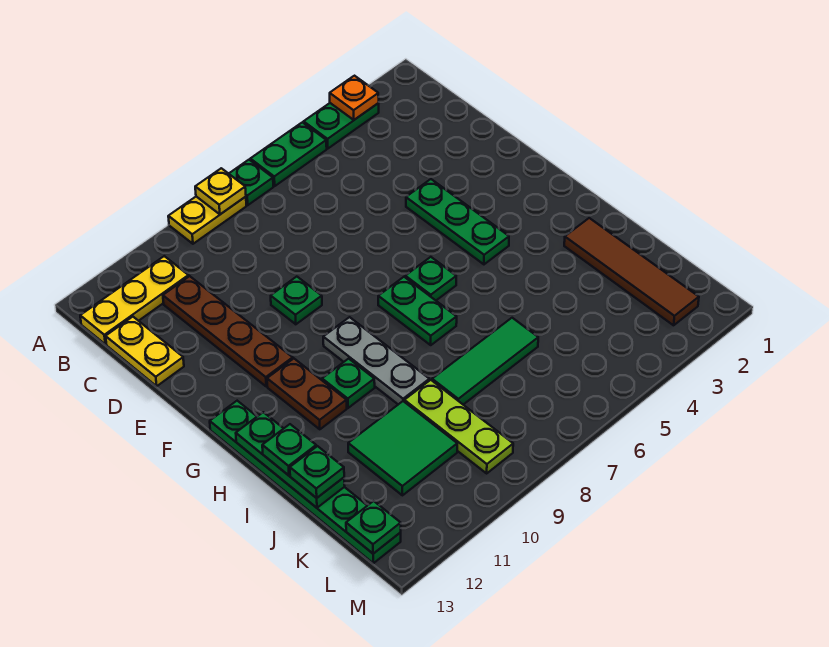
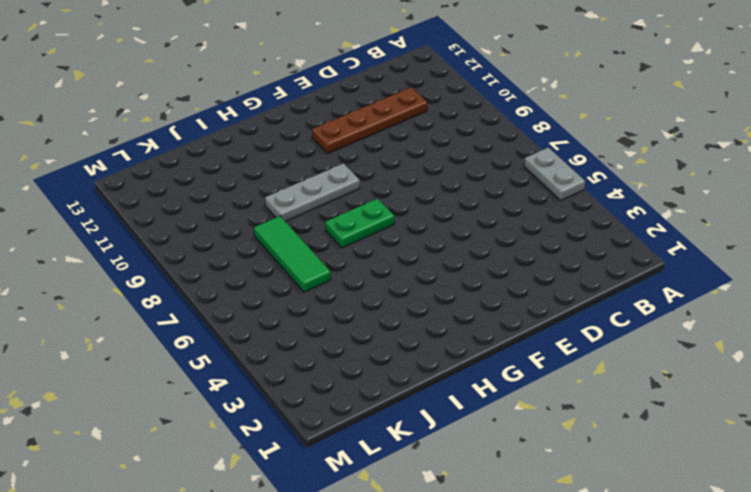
grey plate A5:A6 level 1 -> green plate A5:A6 level 1
none -> green plate A3:A4 level 1
none -> green plate A7 level 1
none -> yellow plate A8:A9 level 1

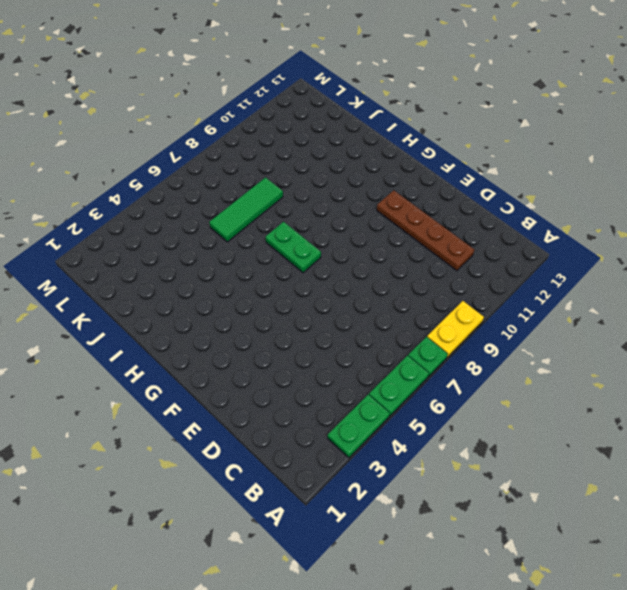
none -> yellow plate B11:B13 level 1
none -> yellow plate C13:D13 level 1
none -> green plate E4:G4 level 1

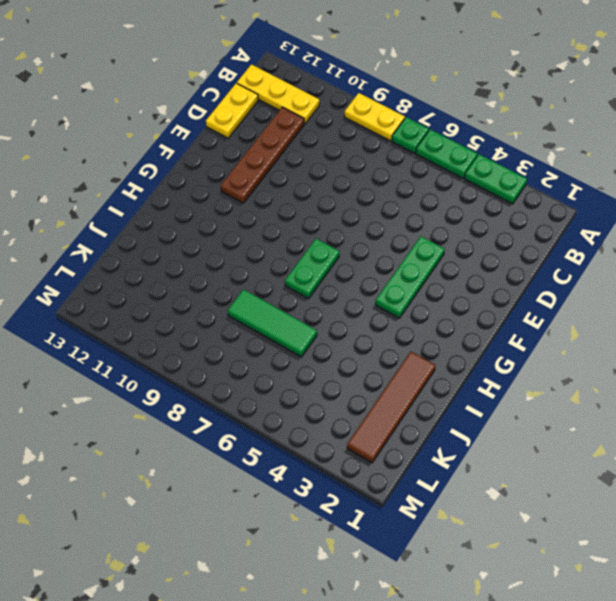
none -> green plate E9 level 1
none -> green plate G6 level 1
none -> grey plate G9:I9 level 1

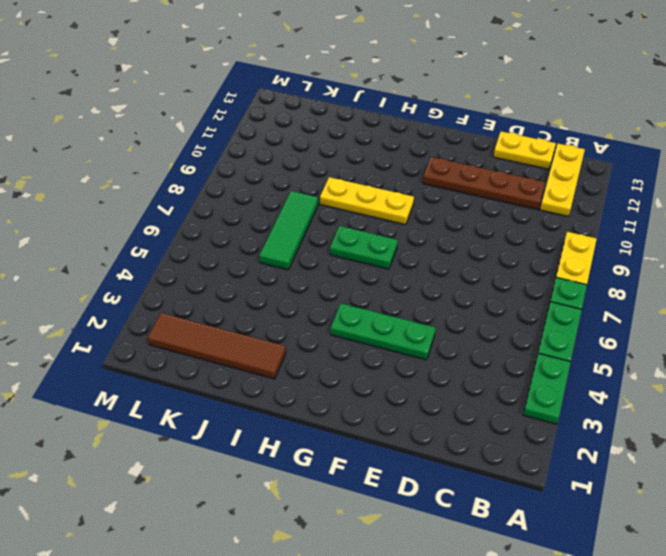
yellow plate G9:I9 level 1 -> grey plate G9:I9 level 1
none -> green plate E9 level 1
none -> green plate G6 level 1
none -> brown plate G11:H11 level 1

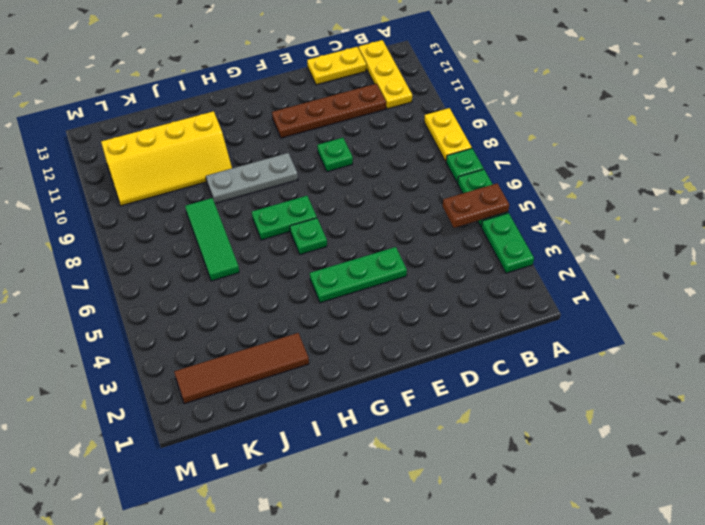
brown plate A5:B5 level 2 -> brown plate G11:H11 level 1
yellow slope I10:L11 level 1 top 11 -> green tile J10:K11 level 1
none -> green plate G13:L13 level 1
none -> green plate H10 level 1
none -> lime plate J9:L9 level 1

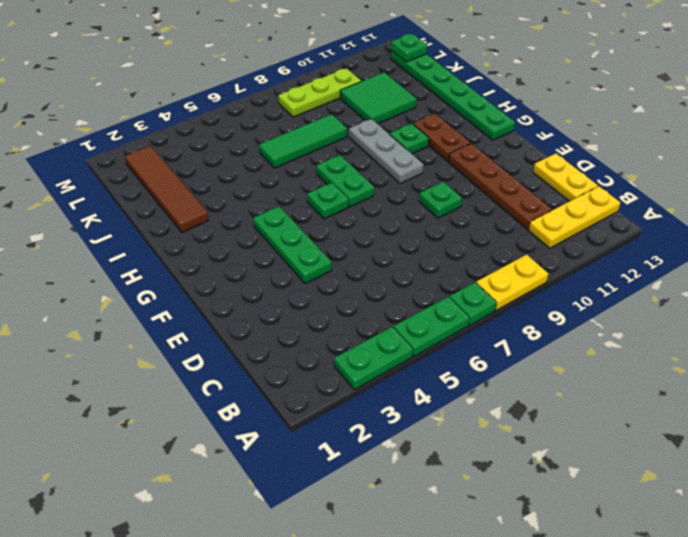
lime plate L8:L10 level 1 -> lime plate J9:L9 level 1
none -> orange plate A3 level 2
none -> yellow plate A8 level 2
none -> green plate H13:J13 level 2

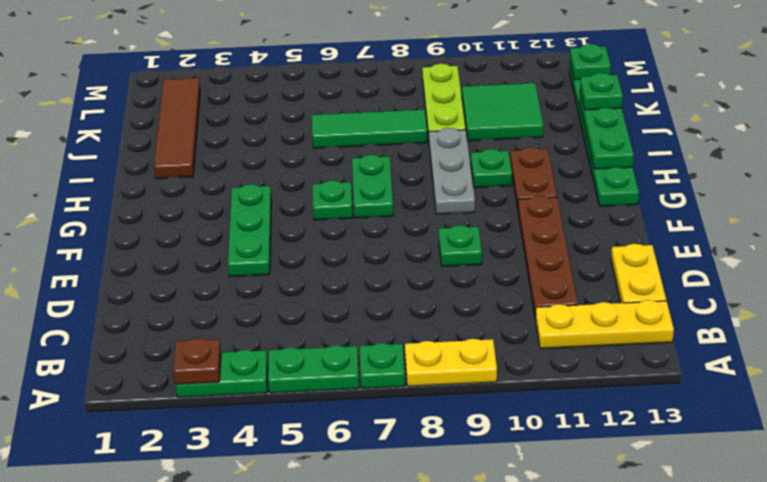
brown plate A3 level 2 -> orange plate A3 level 2
none -> yellow plate A8 level 2
none -> green plate I13 level 3

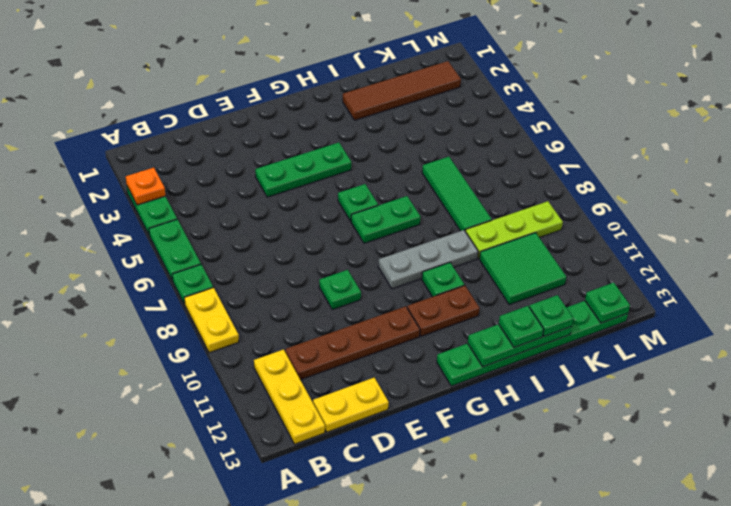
none -> yellow plate A8 level 2

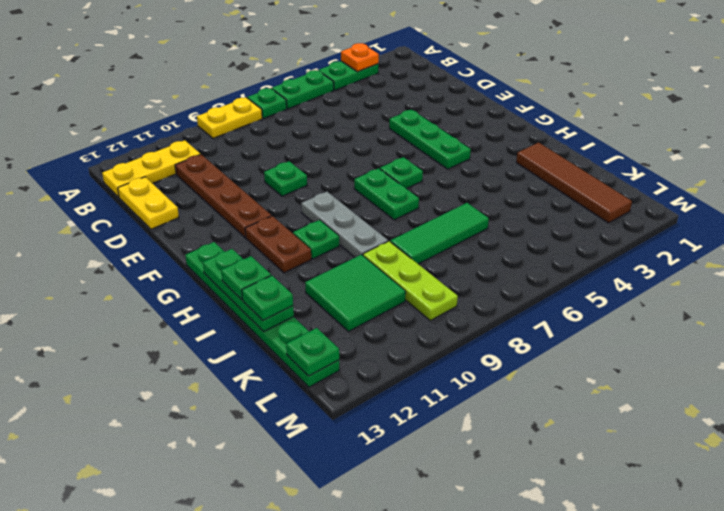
none -> yellow plate A8 level 2

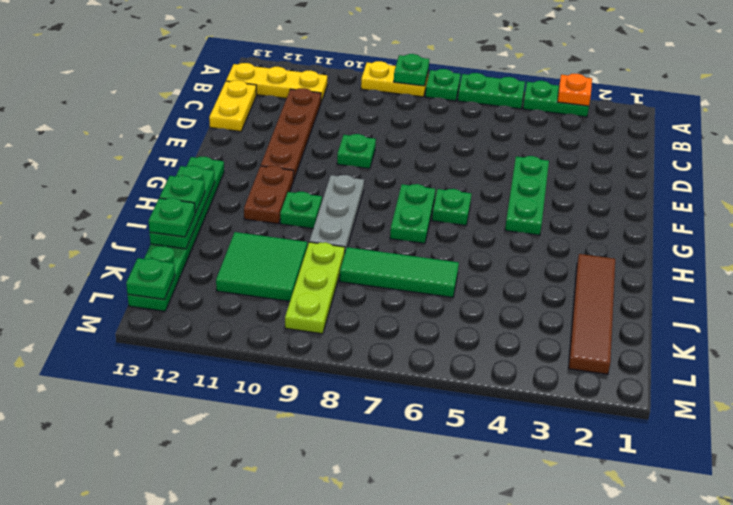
green plate A8 level 2 -> yellow plate A8 level 2

